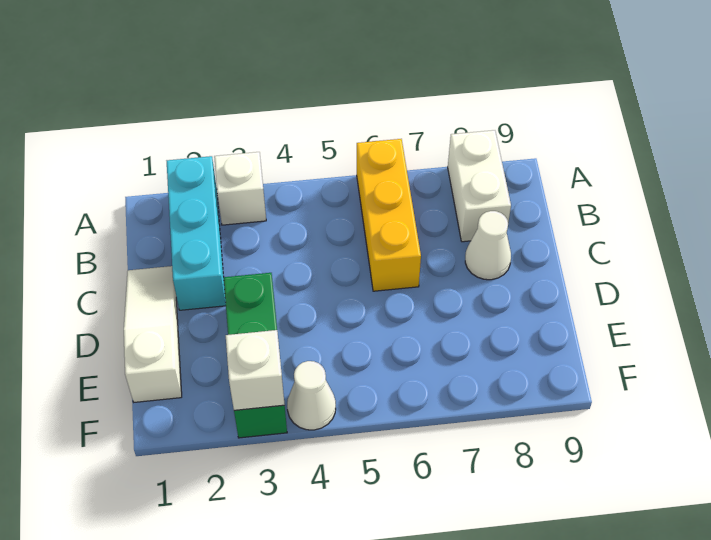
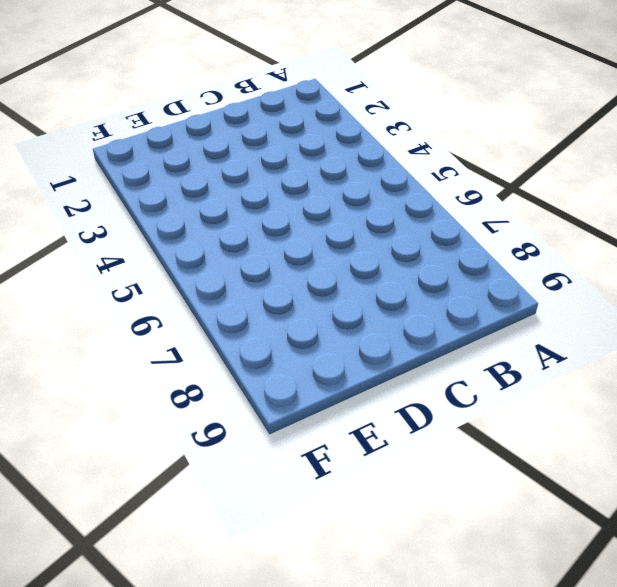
none -> cyan brick A2:C2 level 1
none -> white brick A3 level 1

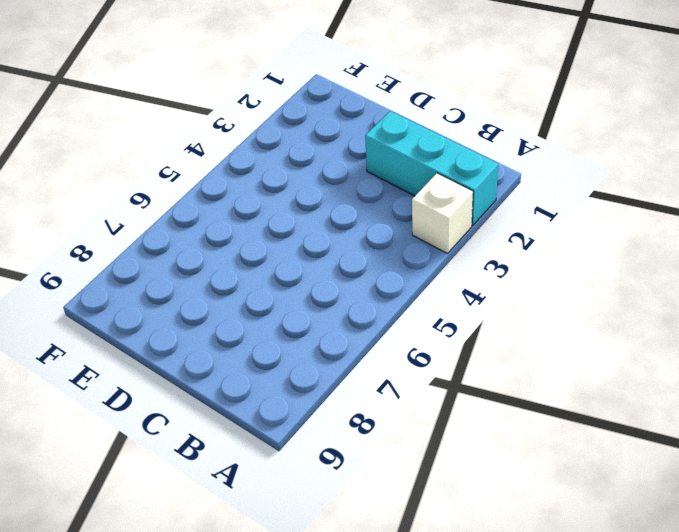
none -> yellow brick A6:C6 level 1
none -> white brick A8:B8 level 1

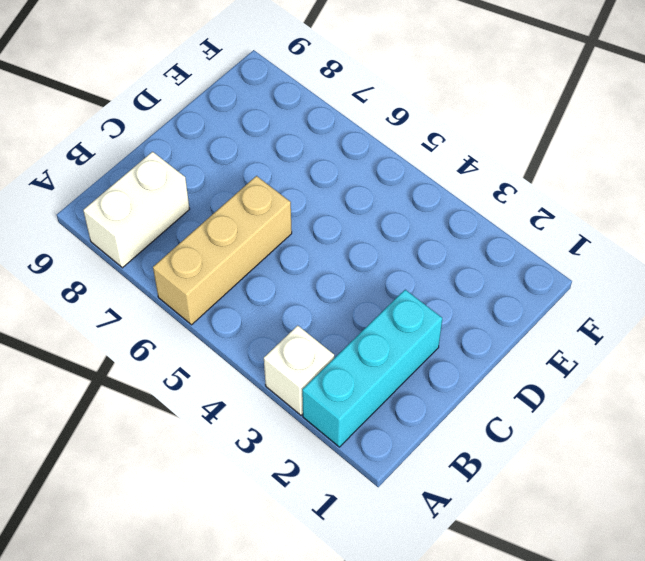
tan brick A6:C6 level 1 -> yellow brick A6:C6 level 1
none -> white slope C1:E1 level 1 top E
none -> white cone C8 level 1

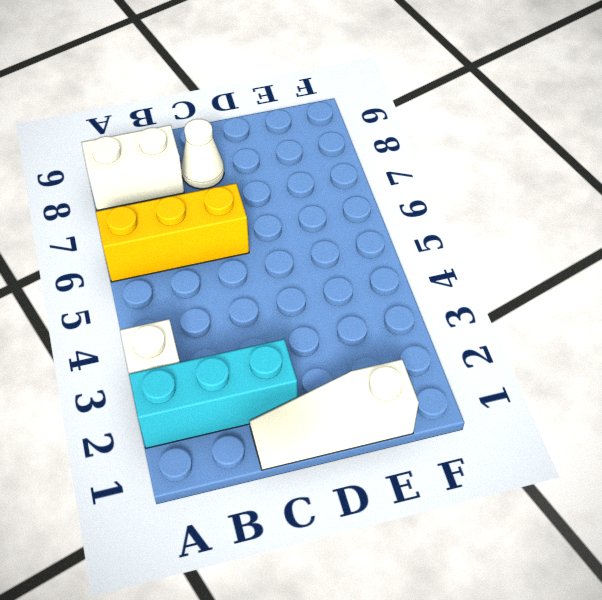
none -> green brick D3:F3 level 1
none -> white cone F4 level 1

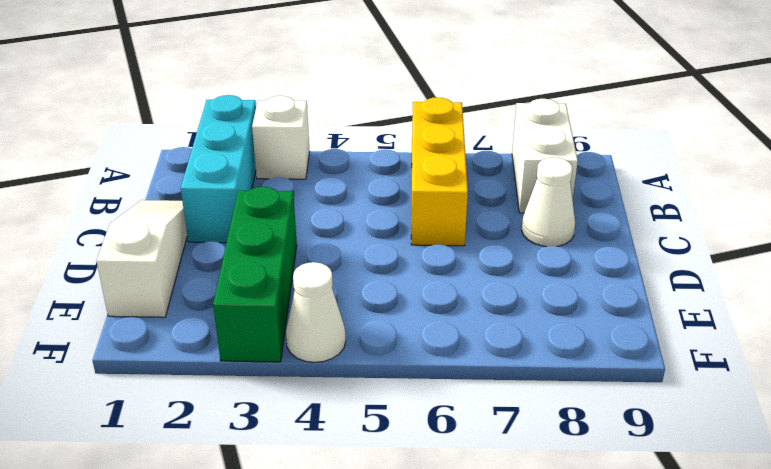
none -> white brick F3 level 2

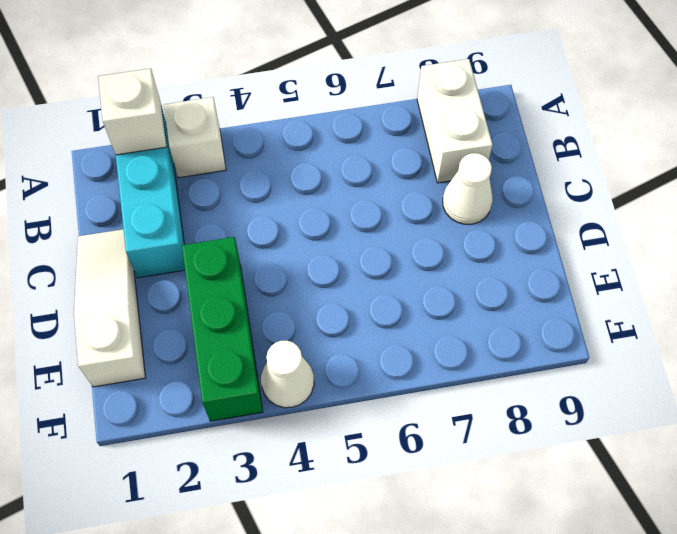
white brick A2 level 2 -> white brick F3 level 2
none -> yellow brick A6:C6 level 1

